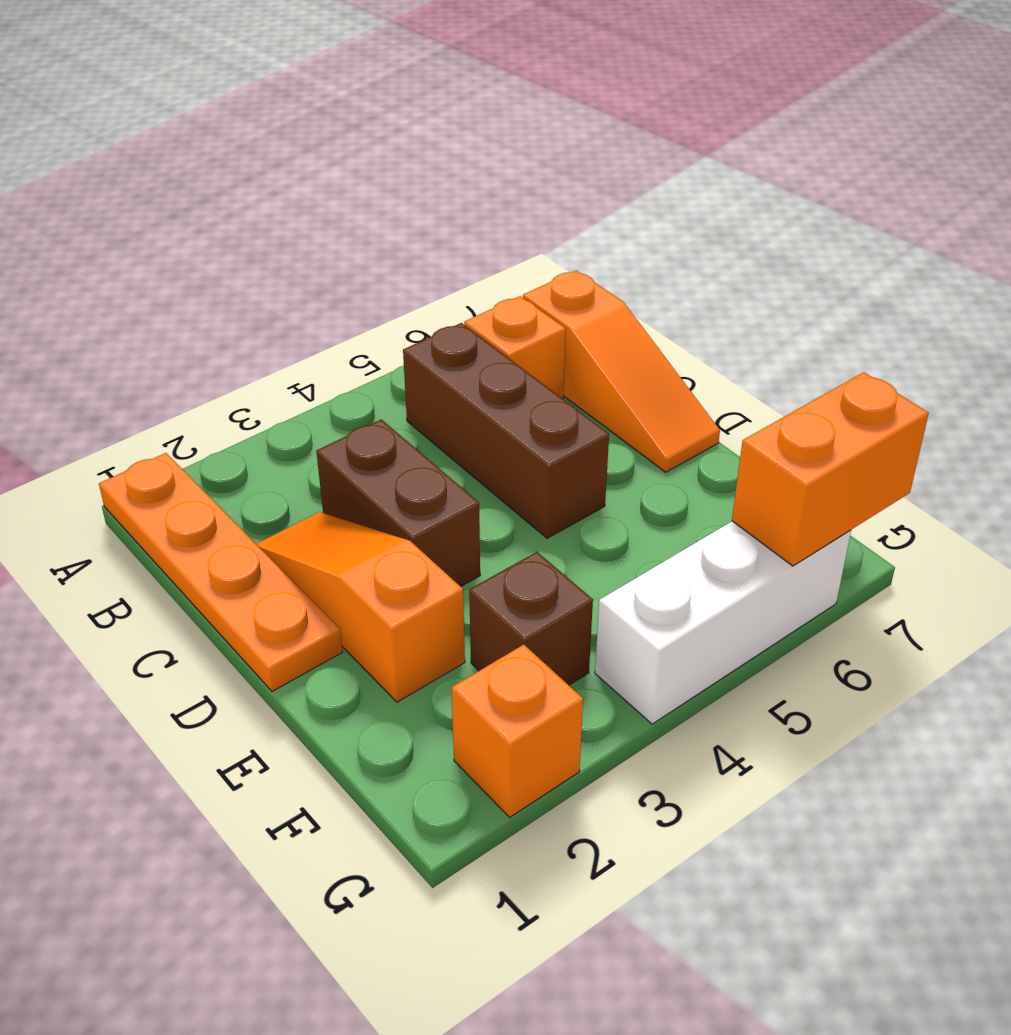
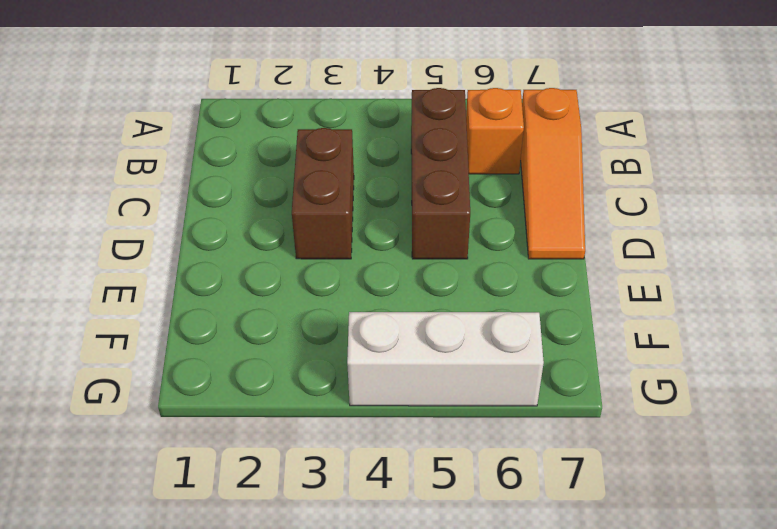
none -> orange plate A1:D1 level 1
none -> orange slope C2:E2 level 1 top E

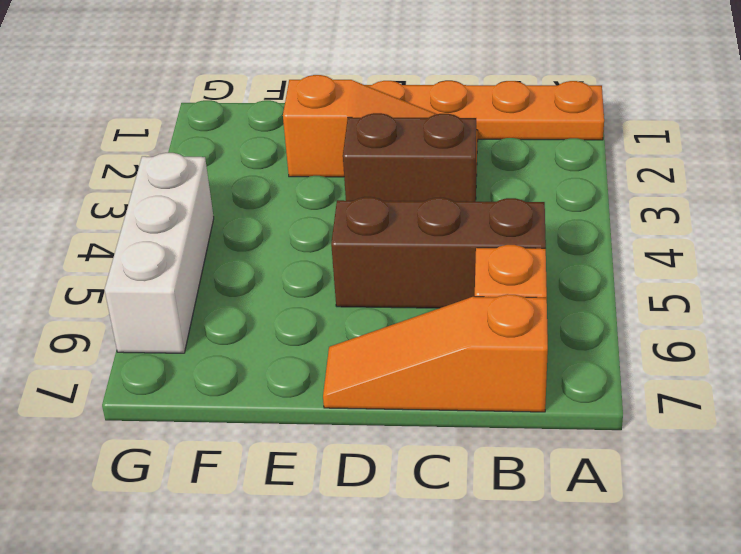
none -> brown brick F3 level 1
none -> orange brick G2 level 1

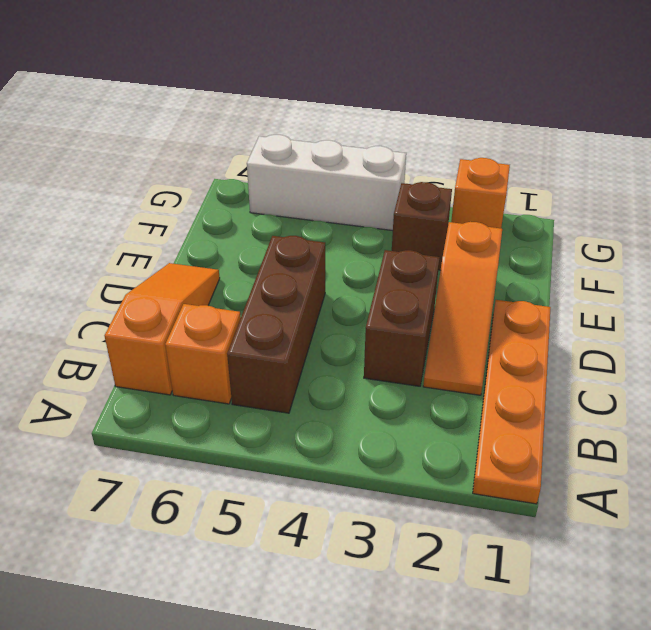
none -> orange brick G6:G7 level 2

